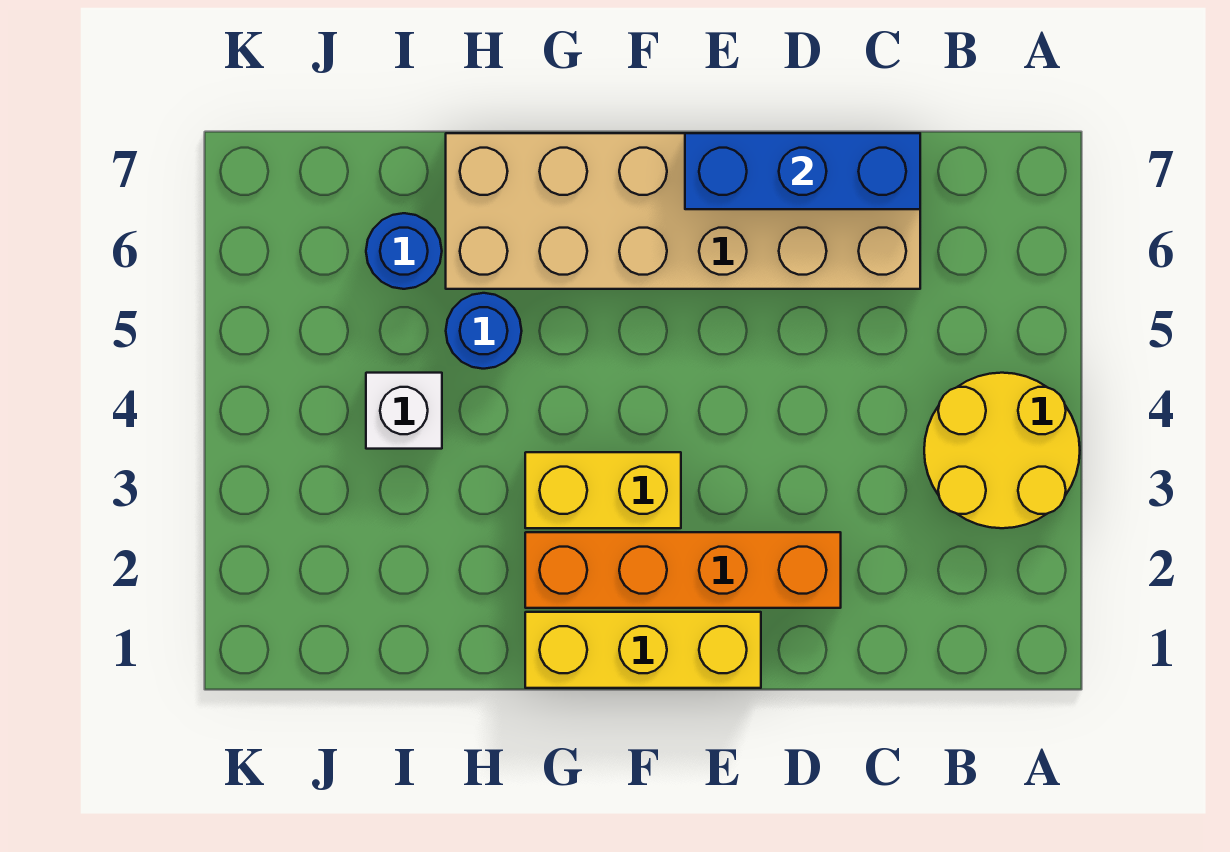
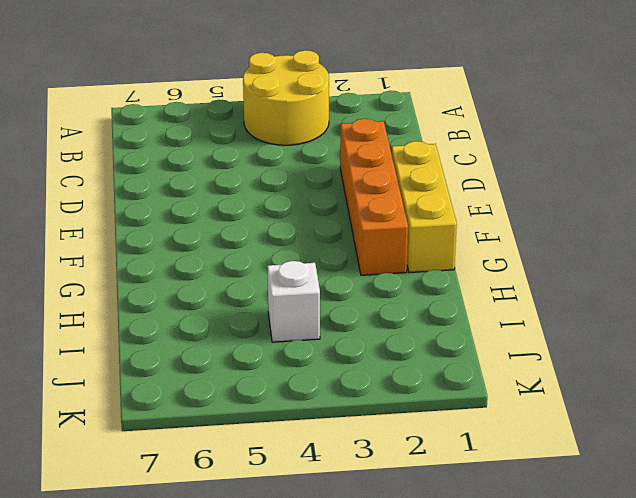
none -> tan brick C6:H7 level 1
none -> yellow brick F3:G3 level 1

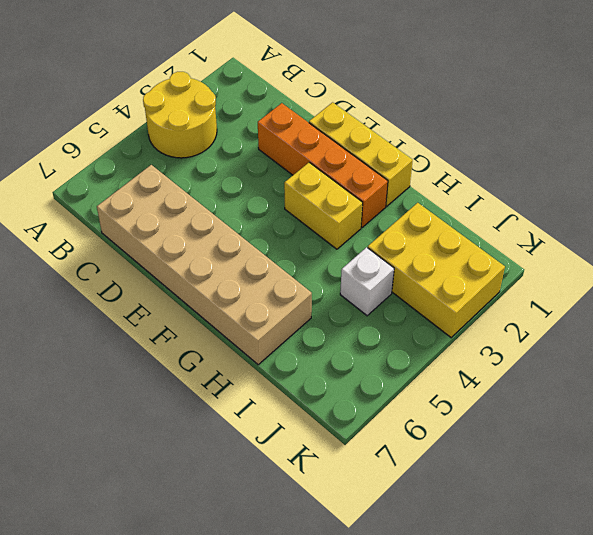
yellow brick I2:K3 level 1 -> none
none -> blue round brick H5 level 1
none -> blue round brick I6 level 1

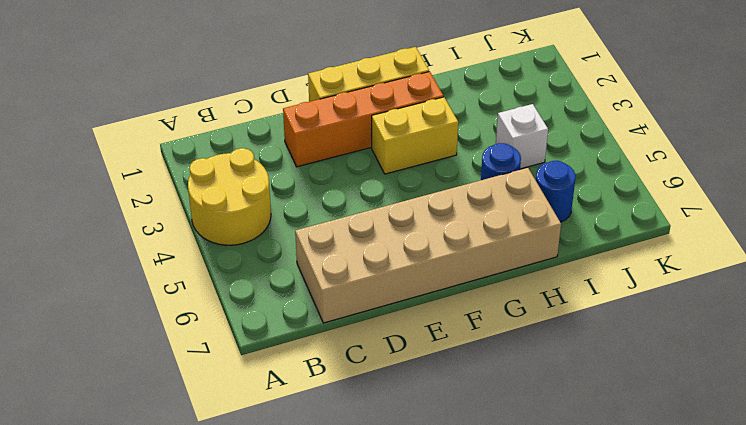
none -> blue brick C7:E7 level 2

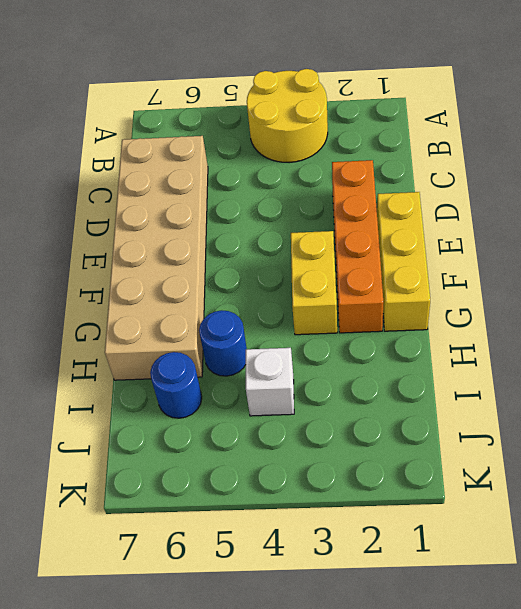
none -> blue brick C7:E7 level 2

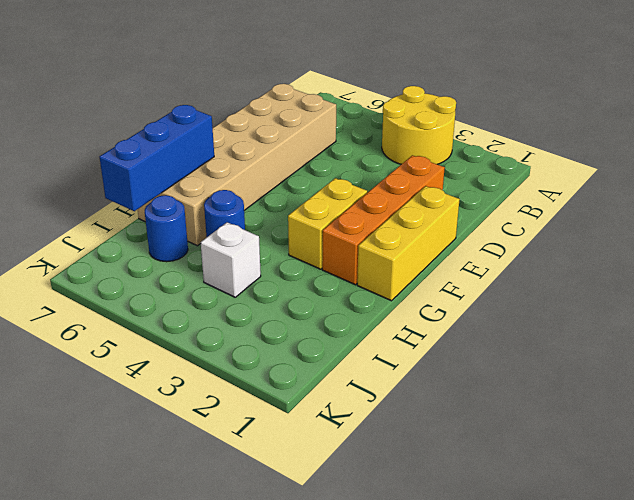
blue brick G7:I7 level 2 -> blue brick C7:E7 level 2

